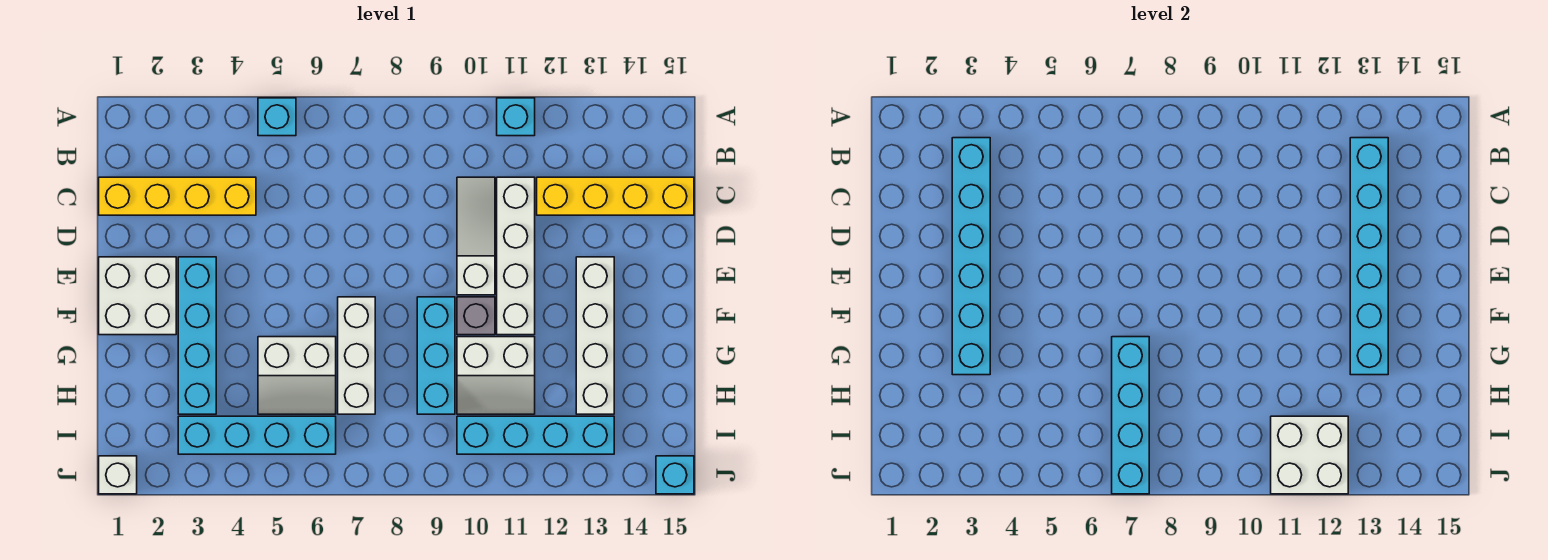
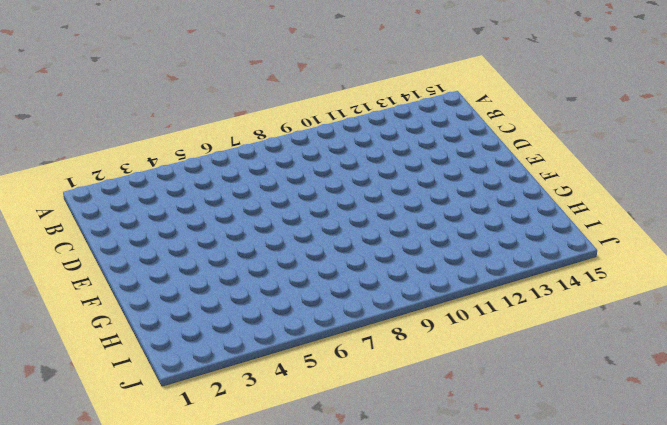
none -> cyan brick A5 level 1
none -> cyan brick A11 level 1
none -> yellow brick C1:C4 level 1

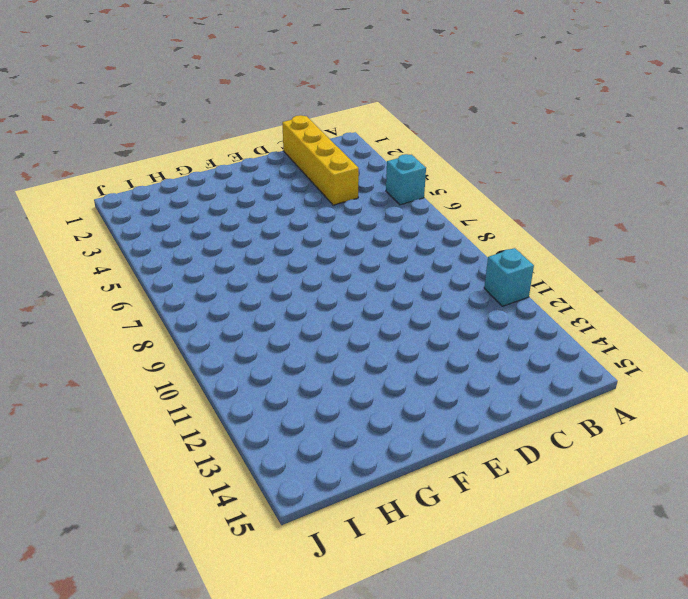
none -> white slope C10:E10 level 1 top E
none -> white brick C11:F11 level 1
none -> yellow brick C12:C15 level 1

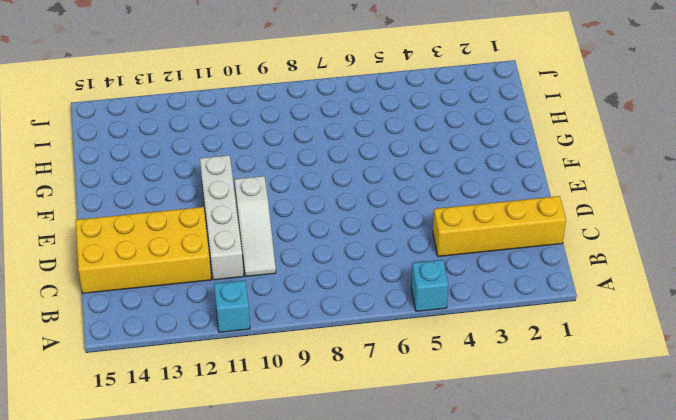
yellow brick C12:D15 level 1 -> yellow brick C12:C15 level 1
none -> white brick E1:F2 level 1
none -> cyan brick E3:H3 level 1
none -> white brick E13:H13 level 1

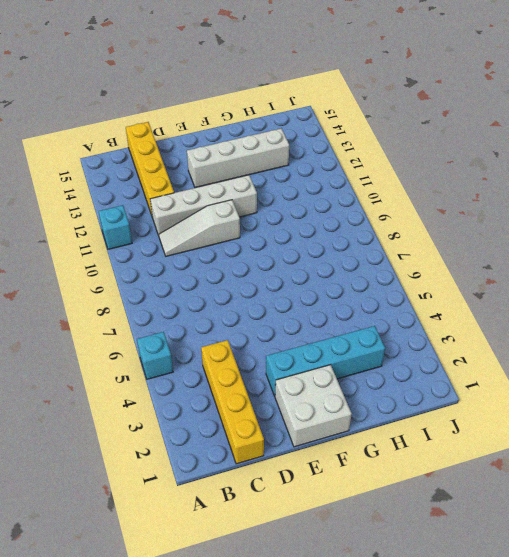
none -> white brick F7:H7 level 1
none -> cyan brick F9:H9 level 1
none -> grey brick F10 level 1

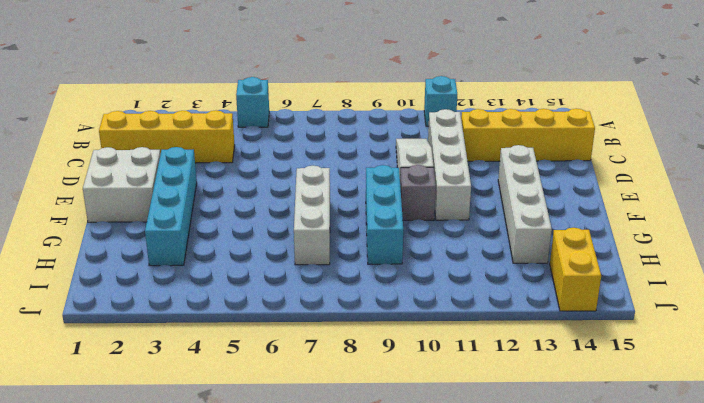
yellow brick I14:J14 level 1 -> none
none -> white slope G5:H6 level 1 top G
none -> white slope G10:H11 level 1 top G
none -> cyan brick I3:I6 level 1

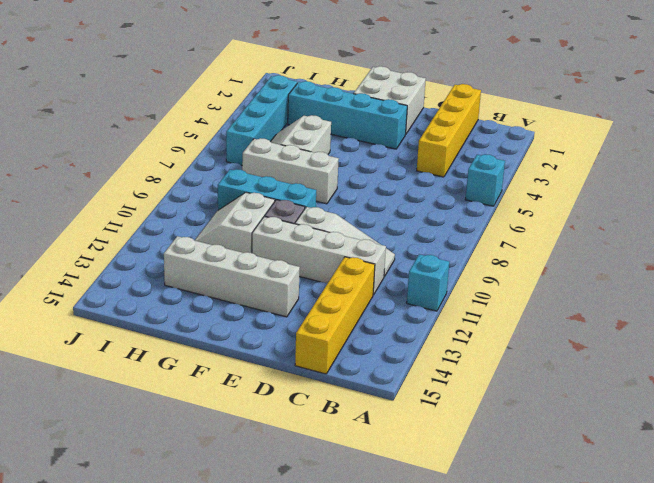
none -> cyan brick I10:I13 level 1
none -> white brick J1 level 1
none -> cyan brick J15 level 1

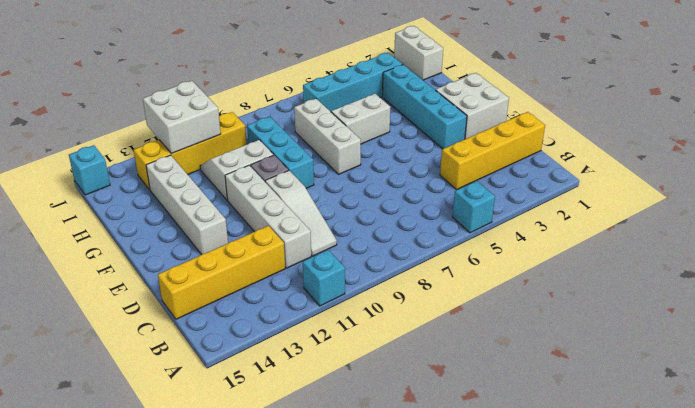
white brick I1:J1 level 1 -> white brick J1 level 1
yellow brick I10:I13 level 1 -> cyan brick I10:I13 level 1
none -> cyan brick B3:G3 level 2
none -> cyan brick B13:G13 level 2
none -> cyan brick G7:J7 level 2

